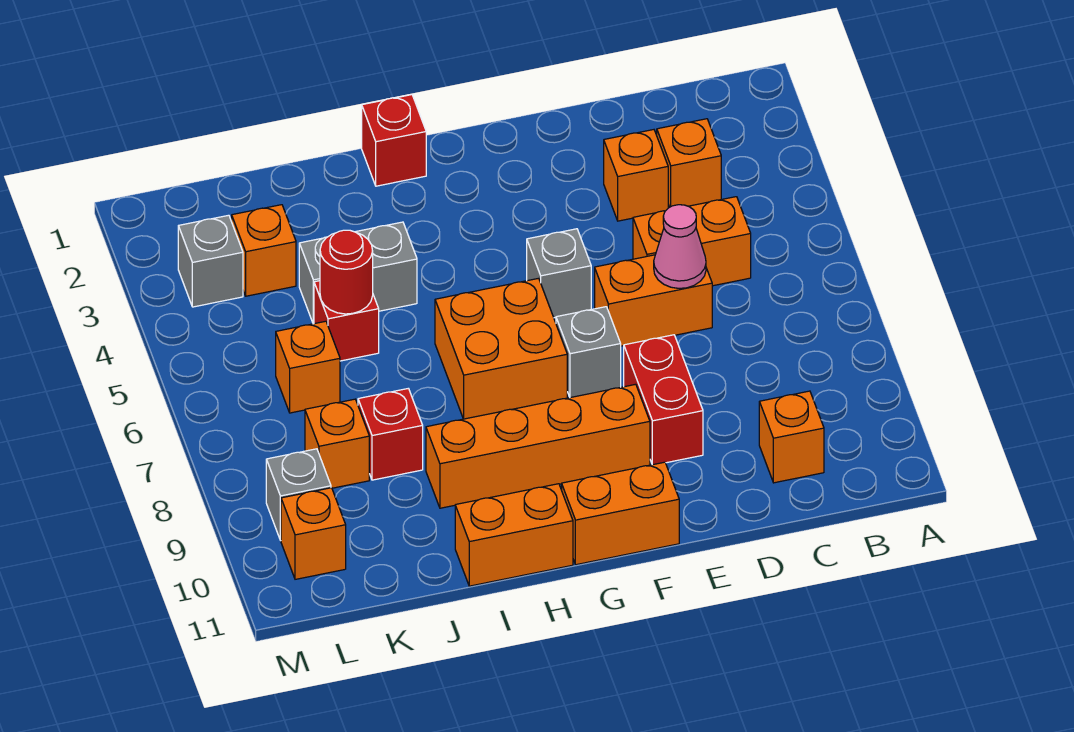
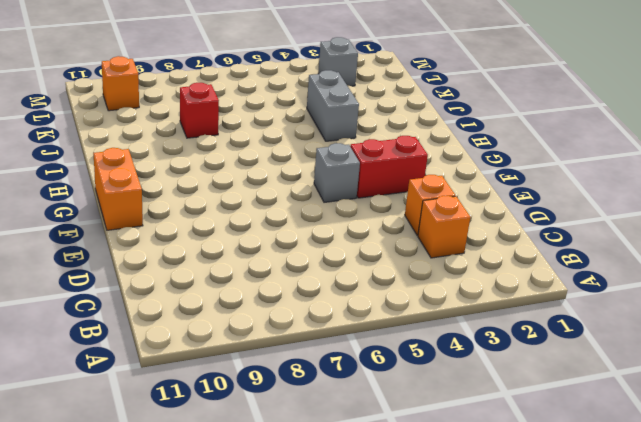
red brick F3:F4 level 1 -> red brick E8:E9 level 1
none -> orange brick C5:D5 level 1
none -> orange brick C10 level 1
none -> orange brick D6:E6 level 1

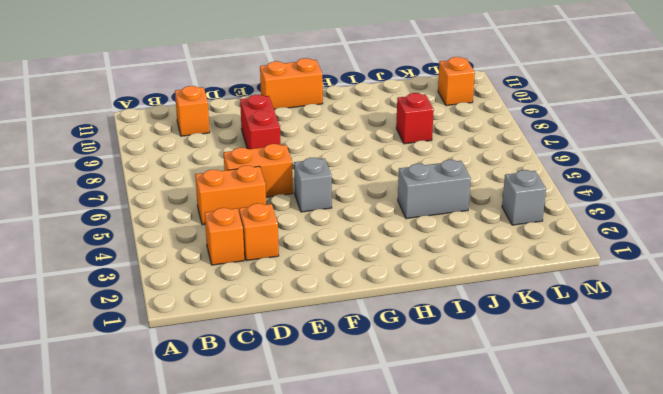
none -> grey brick F7 level 1
none -> orange brick F9:I9 level 1
none -> orange brick G6:H7 level 1

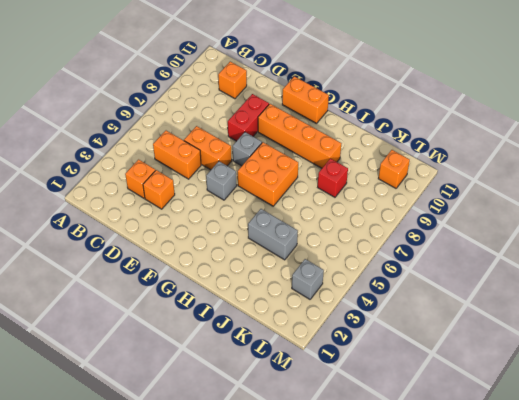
none -> red brick H1 level 1
none -> orange brick H11:I11 level 1
none -> red brick J5 level 1

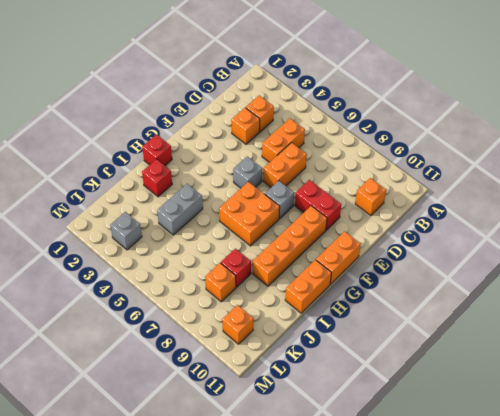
red brick I2 level 1 -> red brick J5 level 1
none -> orange brick K3 level 1
none -> orange brick K6 level 1
none -> grey brick L9 level 1

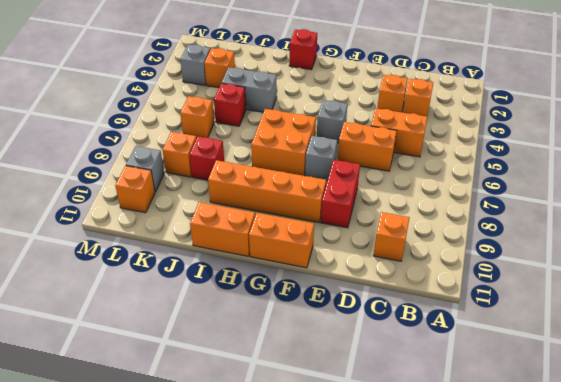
none -> pink cone D6 level 2
none -> red round brick J5 level 2

